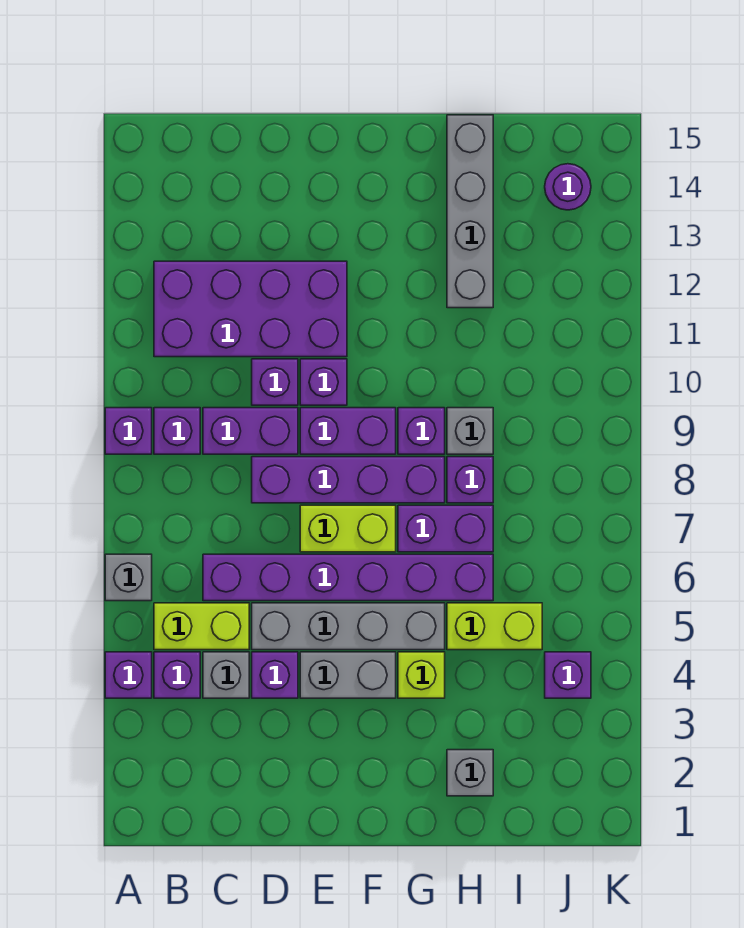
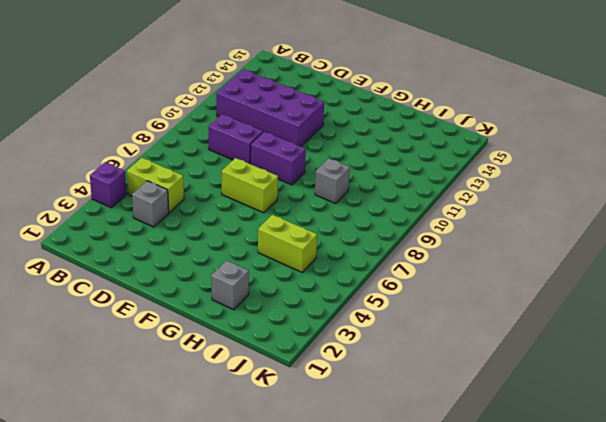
none -> grey brick A6 level 1
none -> purple brick A9 level 1
none -> purple brick B4 level 1

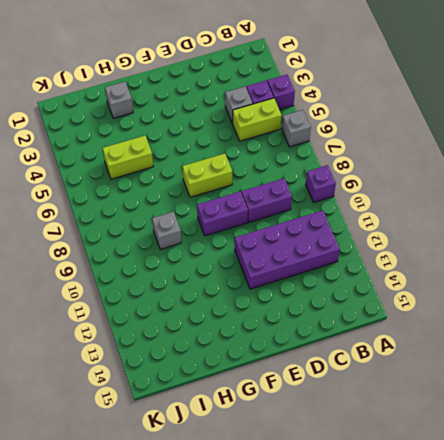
none -> purple brick B9 level 1
none -> purple brick C6:H6 level 1
none -> purple brick D4 level 1

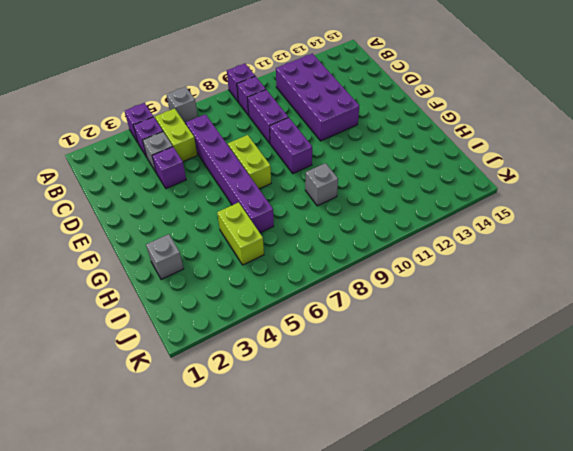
none -> grey brick D5:G5 level 1
none -> purple brick D8:G8 level 1
none -> purple brick D10 level 1

